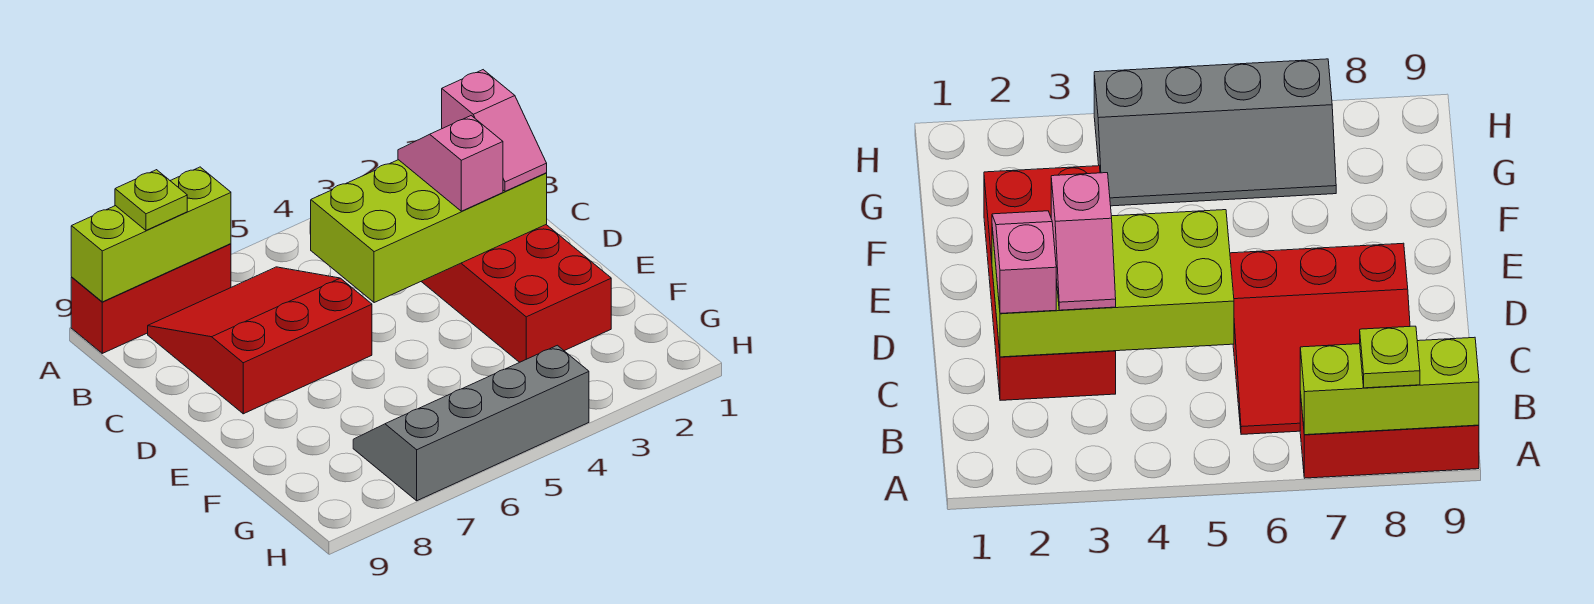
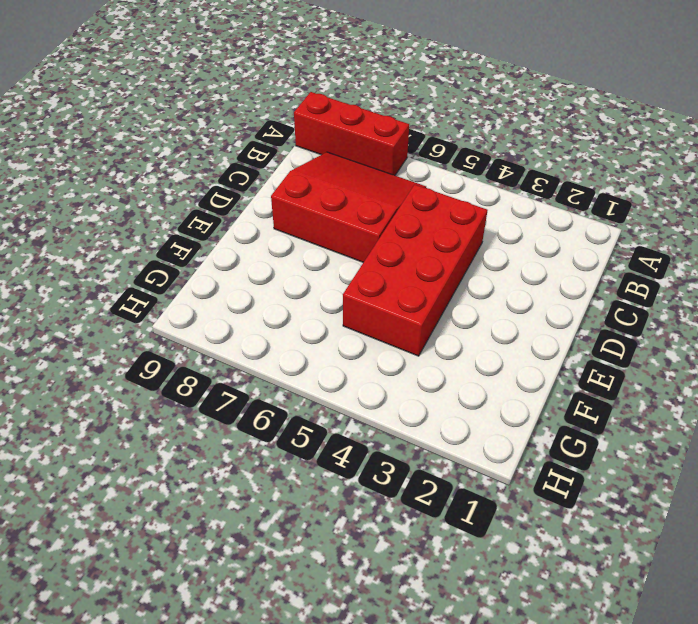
red brick C4:F5 level 1 -> red brick C2:F3 level 1
none -> grey slope G4:H7 level 1 top H
none -> lime brick A7:A9 level 2

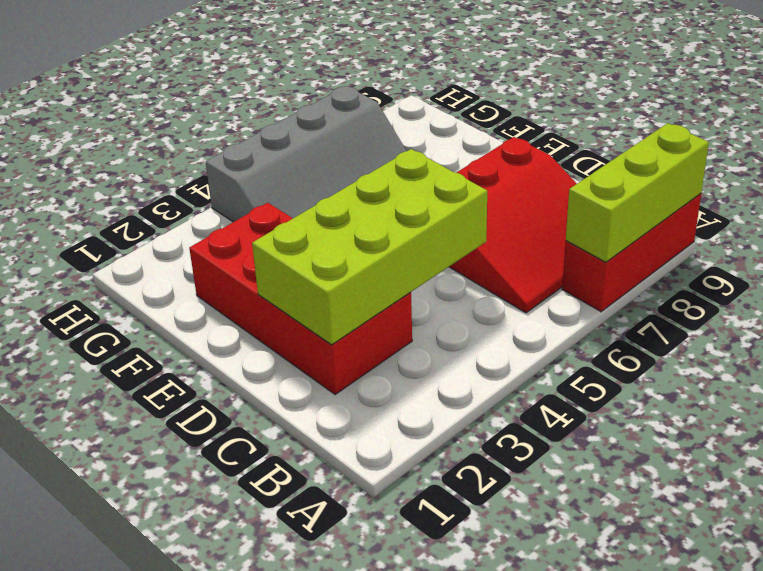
none -> lime plate A8 level 3
none -> pink slope C2:D2 level 3 top C

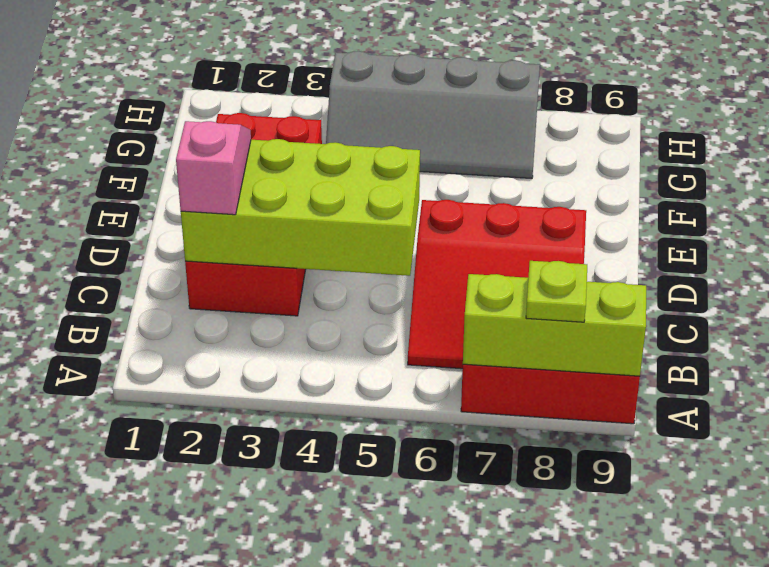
none -> pink slope C3:D3 level 3 top D

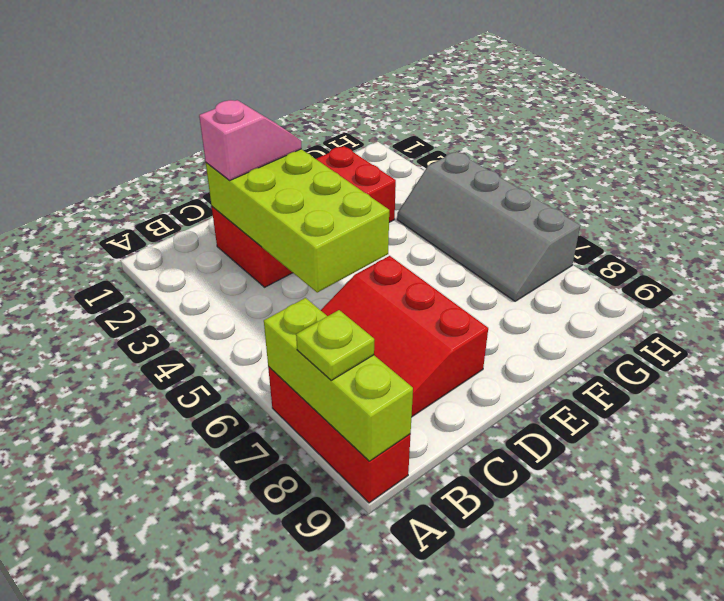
none -> pink slope C3:D3 level 3 top D

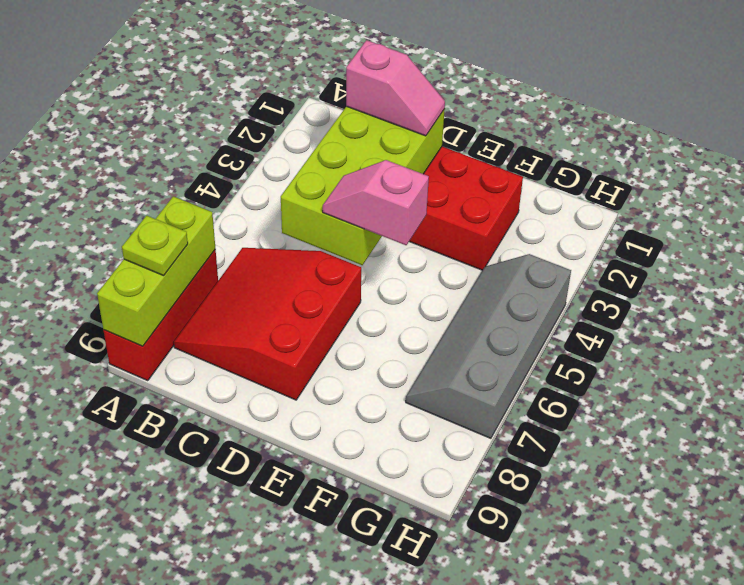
pink slope D5:E5 level 3 top E -> pink slope C3:D3 level 3 top D

